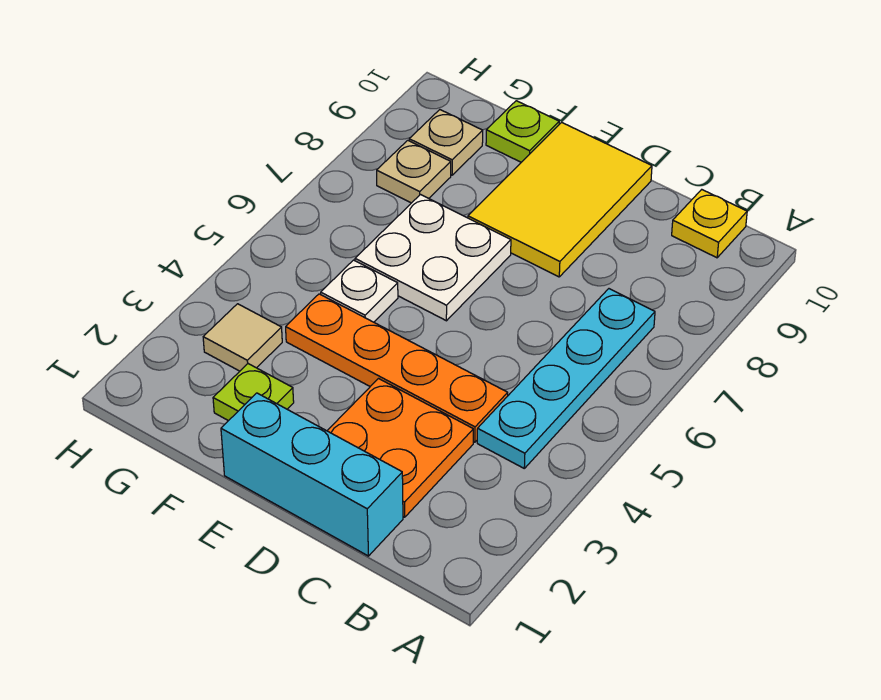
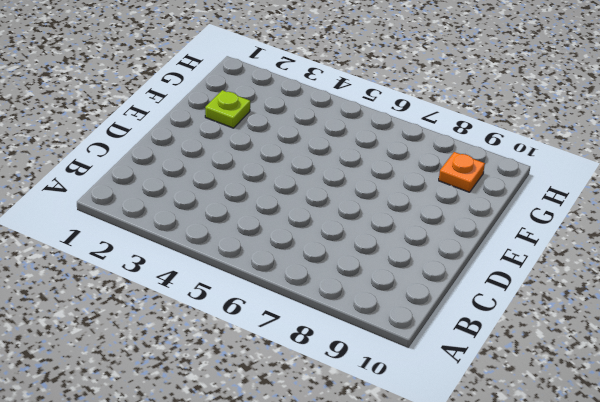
orange plate G9 level 1 -> tan plate G9 level 1
none -> cyan plate B4:B7 level 1
none -> yellow plate B10 level 1
none -> cyan brick C1:E1 level 1

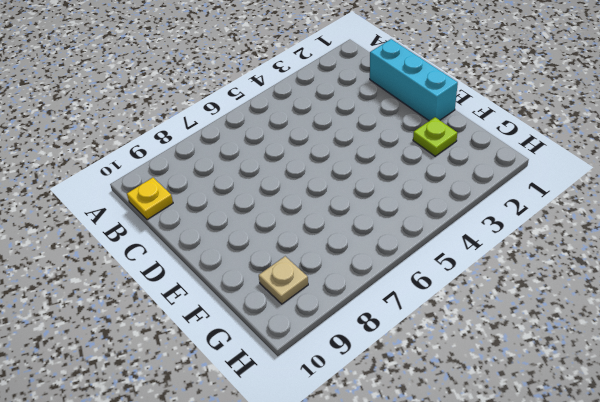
none -> cyan plate B4:B7 level 1
none -> orange plate C2:D3 level 1
none -> orange plate C4:F4 level 1

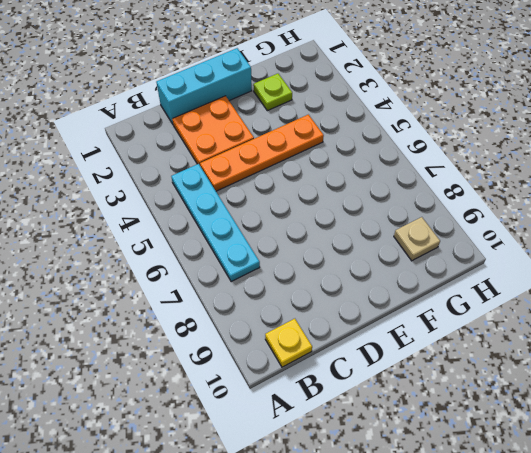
none -> yellow tile D8:E10 level 1
none -> white plate E6:F7 level 1
none -> white plate F5 level 1

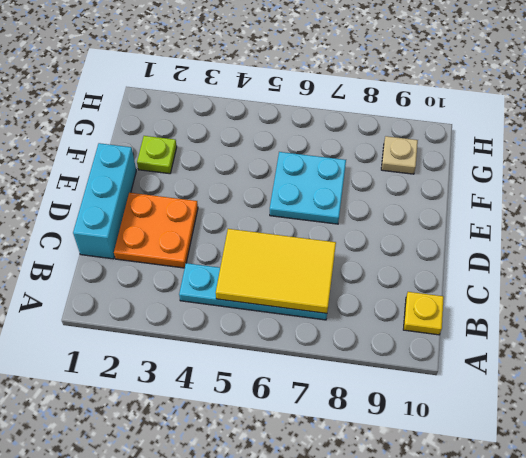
yellow tile B5:C7 level 2 -> yellow tile D8:E10 level 1
cyan plate E6:F7 level 1 -> white plate E6:F7 level 1
none -> orange plate C4:F4 level 1
none -> white plate F5 level 1
none -> lime plate F10 level 1

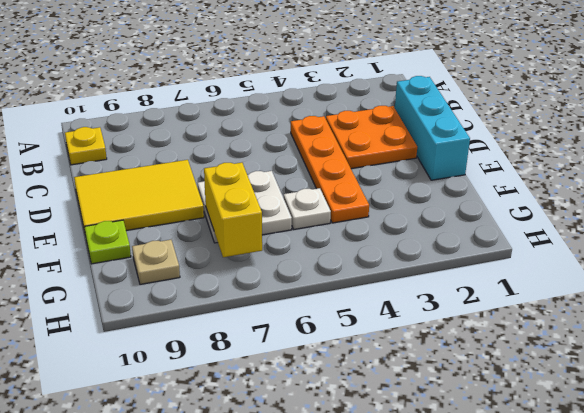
yellow brick F7:G7 level 2 -> none
none -> cyan plate B4:B7 level 1
none -> lime plate F2 level 1
none -> tan tile G3 level 1

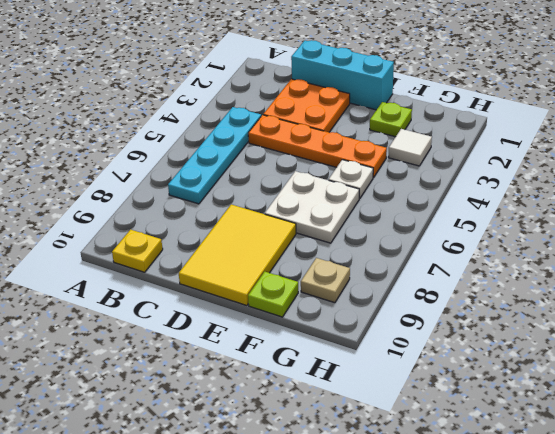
white tile G3 level 1 -> tan tile G3 level 1
none -> tan plate G8 level 1

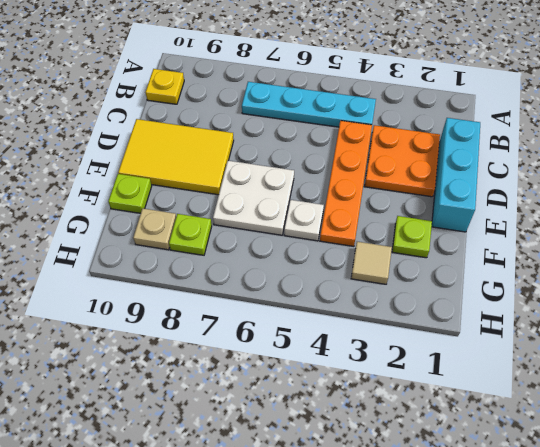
lime plate G8 level 1 -> tan plate G8 level 1

